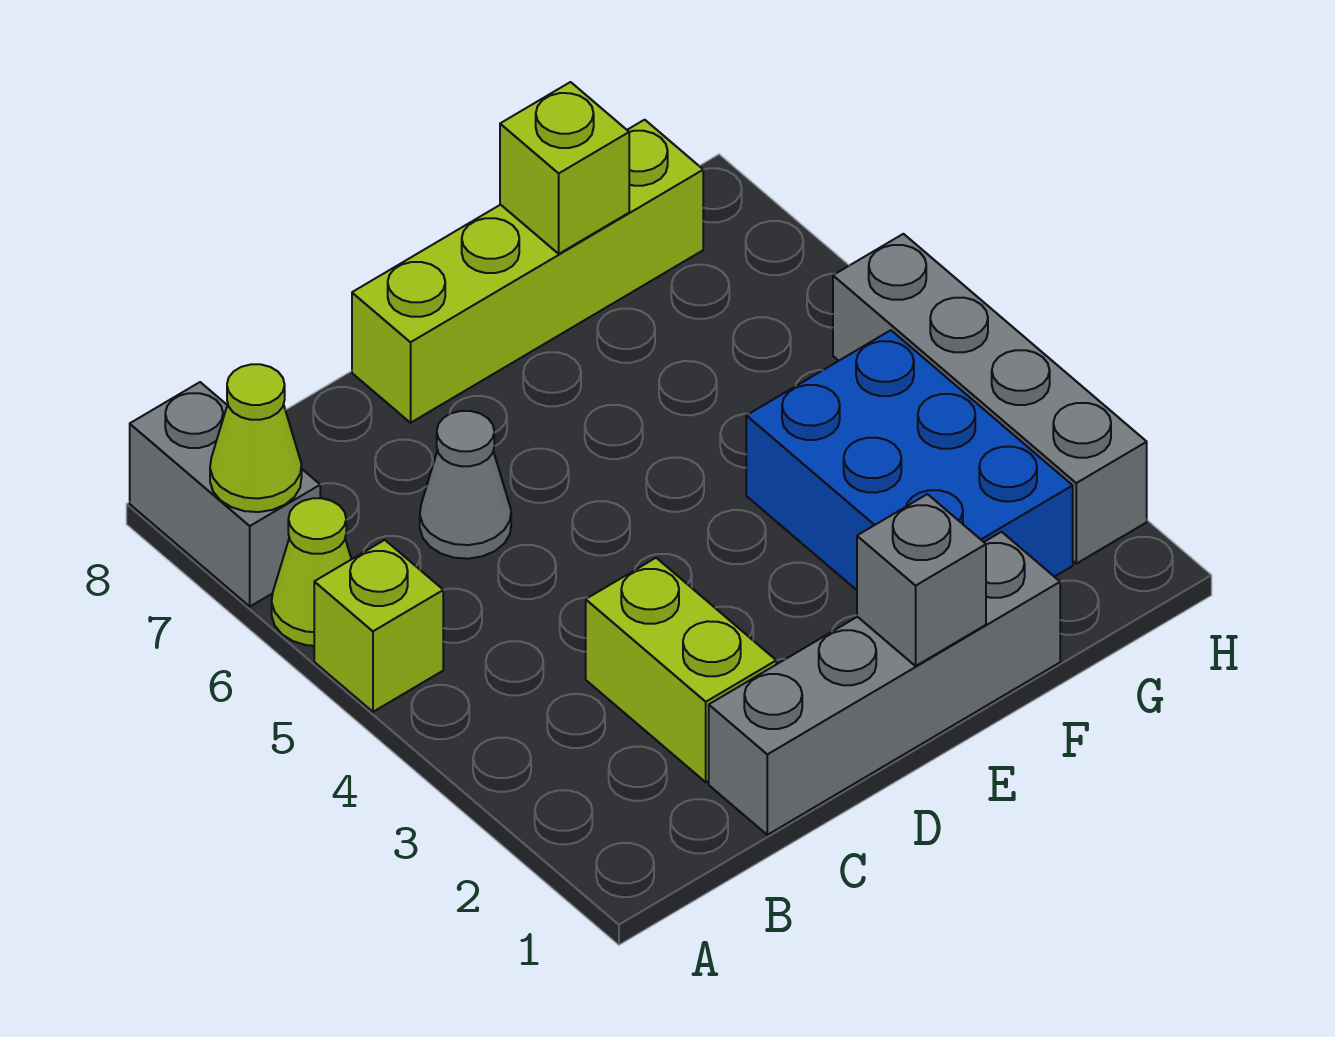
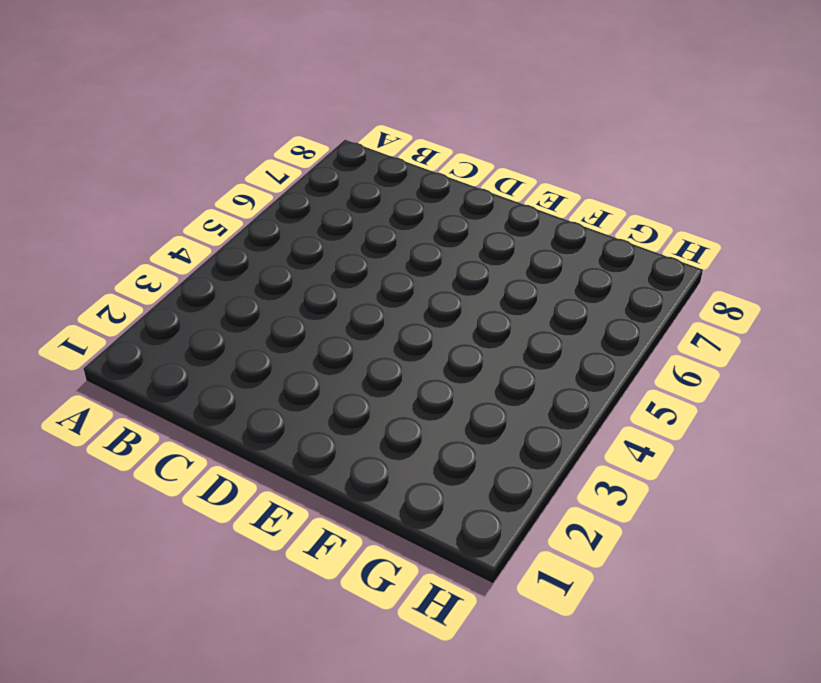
none -> lime brick A5 level 1
none -> lime cone A6 level 1
none -> grey brick A7:A8 level 1

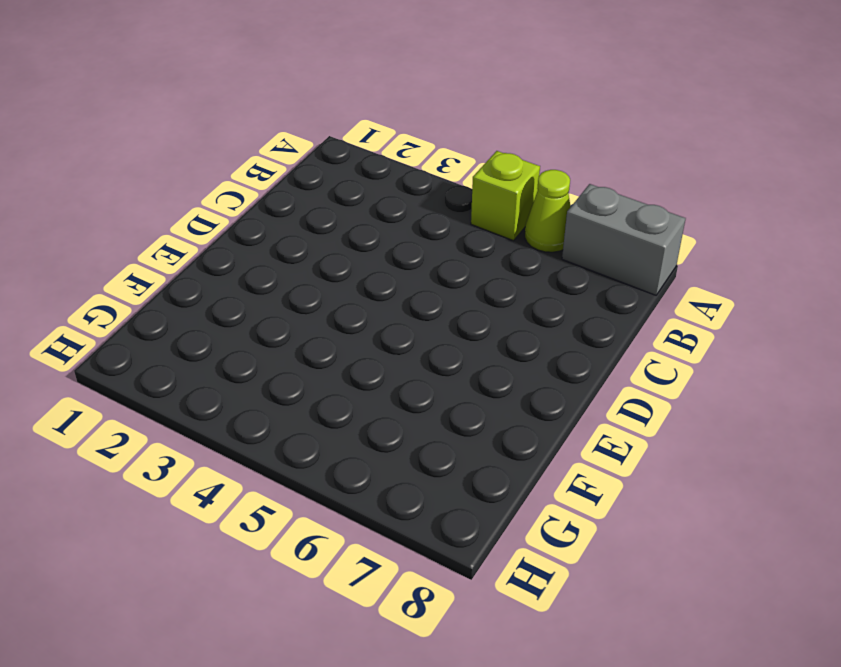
none -> grey brick C1:F1 level 1
none -> lime brick C2:C3 level 1
none -> grey cone C6 level 1

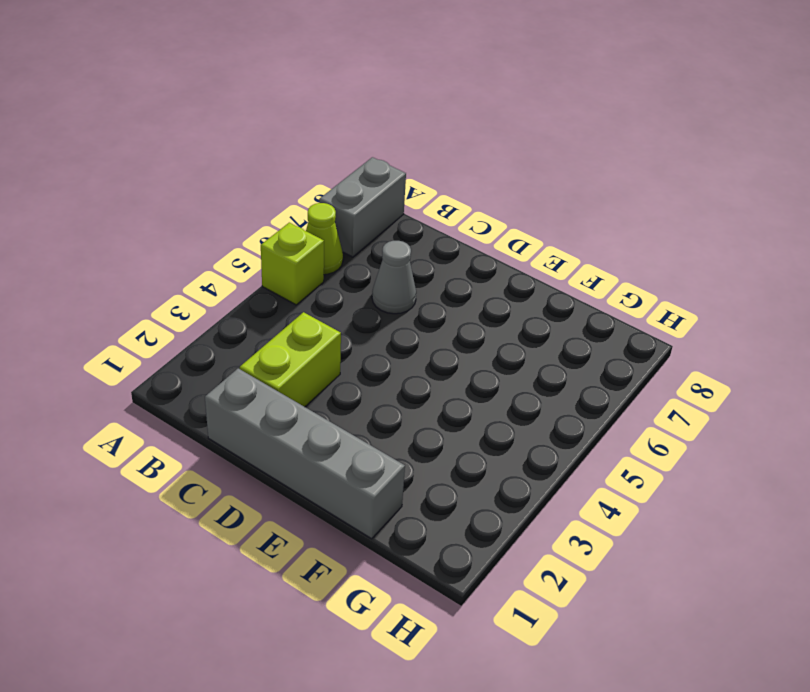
none -> lime brick D8:G8 level 1
none -> blue brick F2:G4 level 1
none -> grey brick H2:H5 level 1

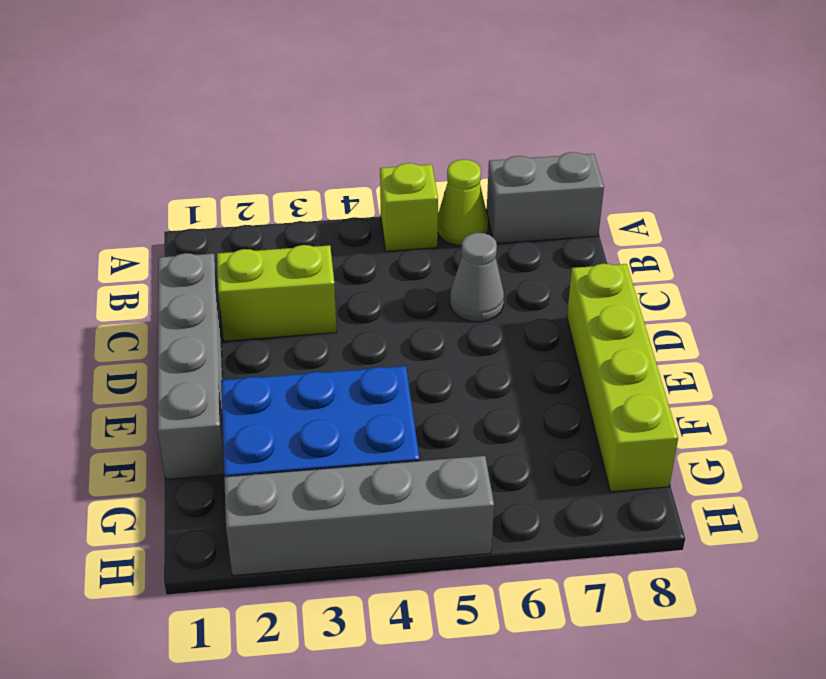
none -> lime cone A7 level 2
none -> grey brick E1 level 2
none -> lime brick F8 level 2

